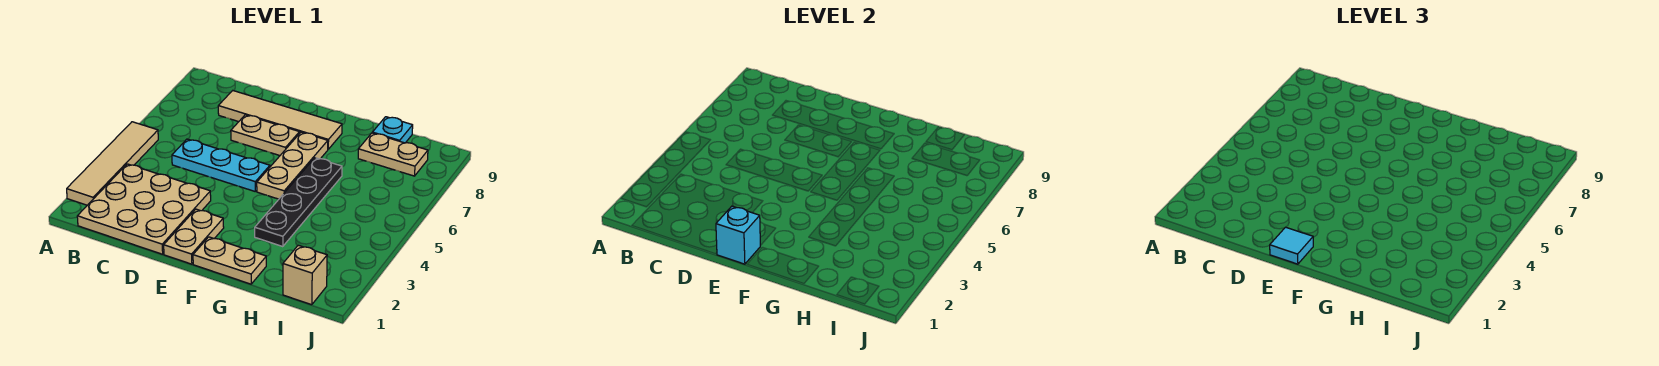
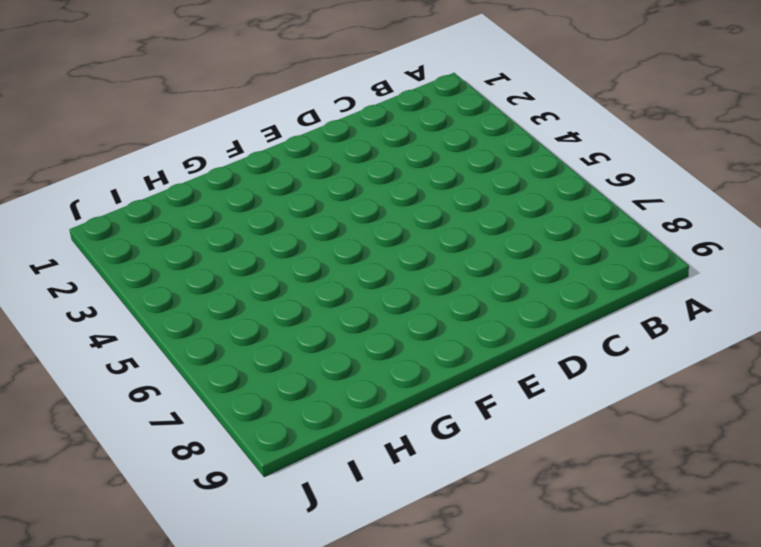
none -> tan tile A2:A5 level 1
none -> tan plate B1:D3 level 1
none -> cyan plate C5:E5 level 1

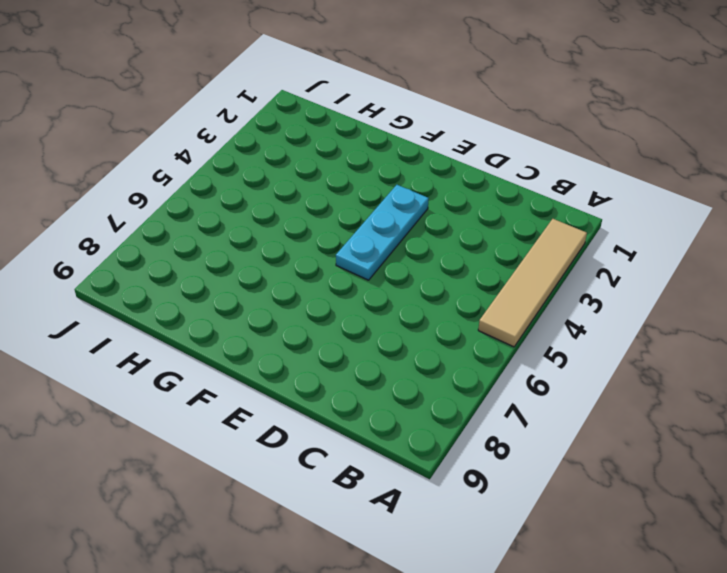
cyan plate E3:E5 level 1 -> cyan plate C5:E5 level 1
none -> tan plate B1:D3 level 1
none -> tan tile C8:F8 level 1
none -> tan plate D7:E7 level 1

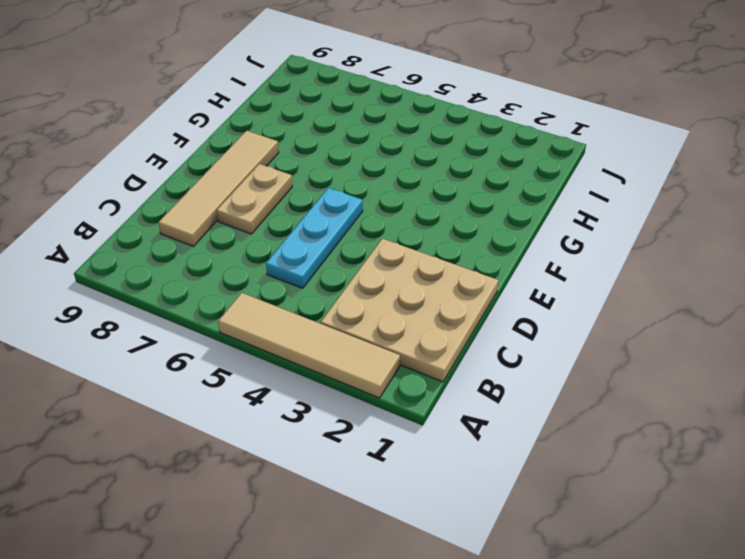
none -> tan plate E1:E2 level 1
none -> tan plate F1:G1 level 1
none -> tan plate F5:F7 level 1

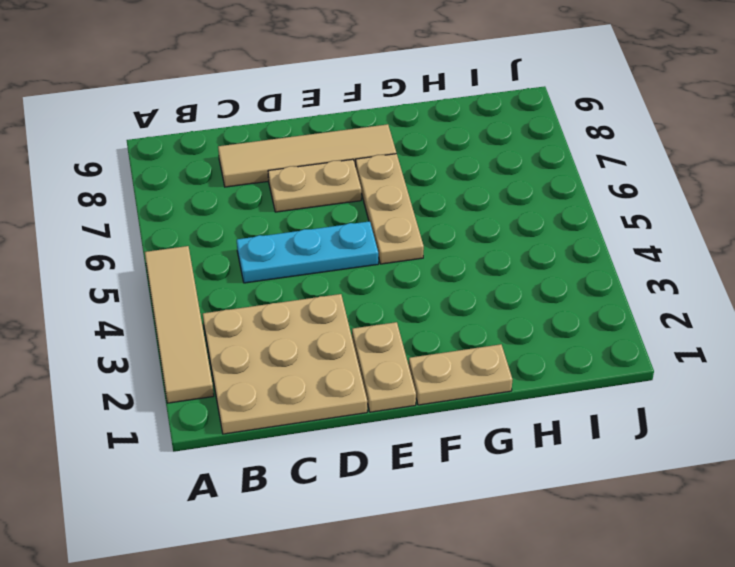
none -> black plate G3:G6 level 1
none -> tan plate H8:I8 level 1
none -> cyan plate H9 level 1

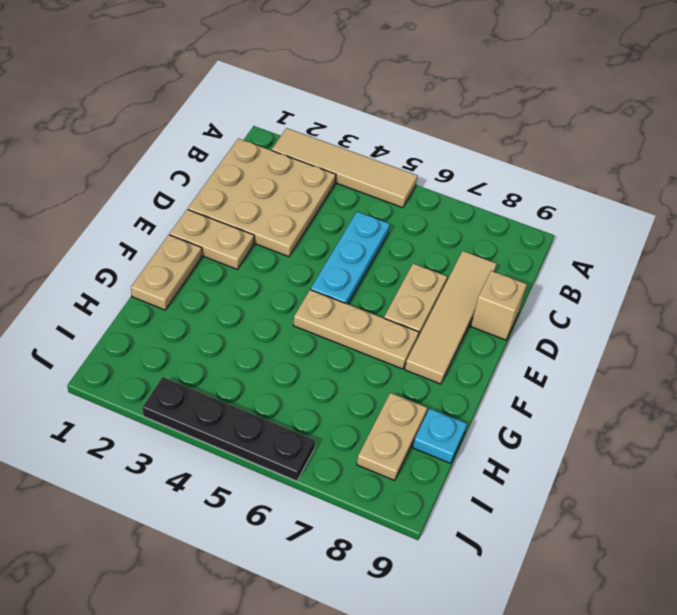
tan brick D9 level 1 -> tan brick I1 level 1
black plate J3:J6 level 1 -> black plate G3:G6 level 1
none -> cyan brick E1 level 2
none -> cyan tile E1 level 3

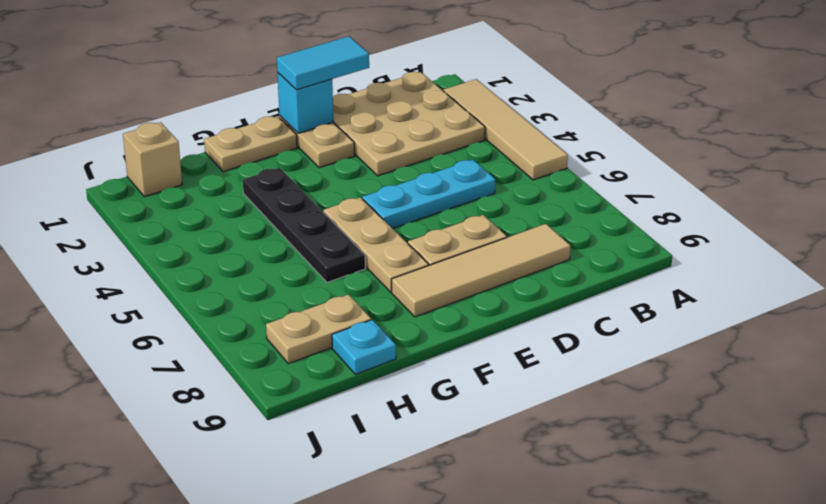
cyan tile D1:E1 level 3 -> cyan tile E1 level 3

